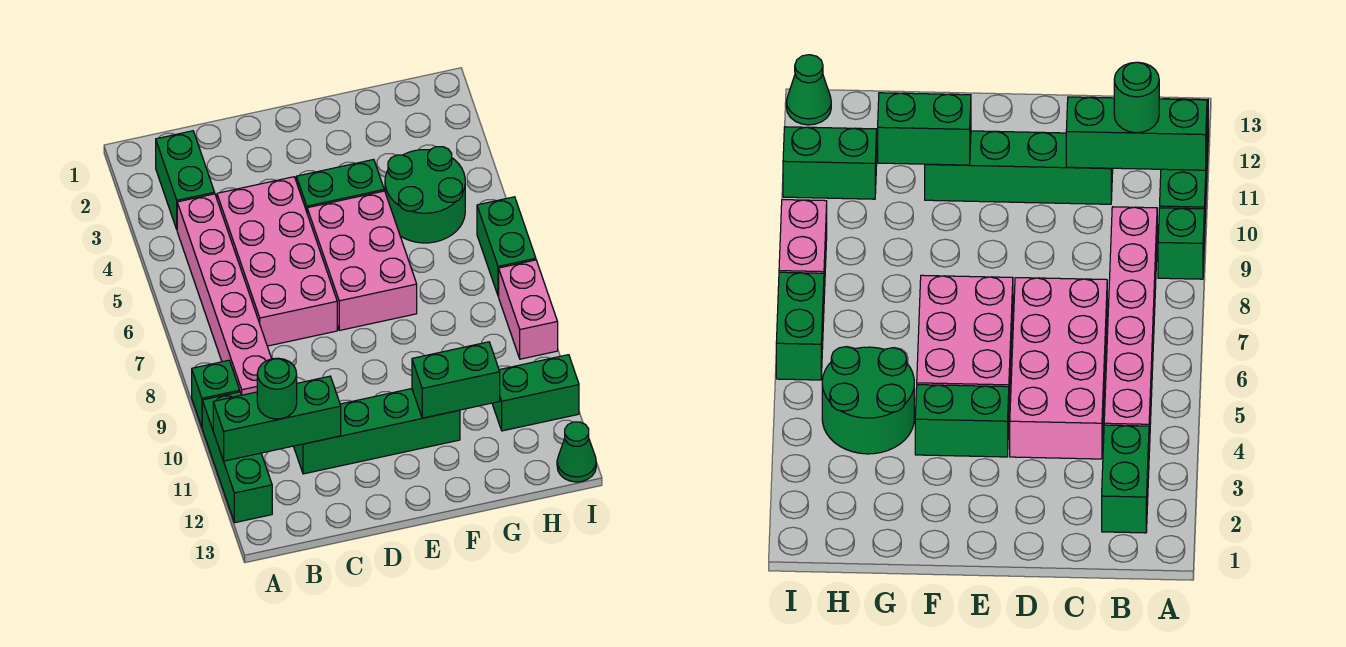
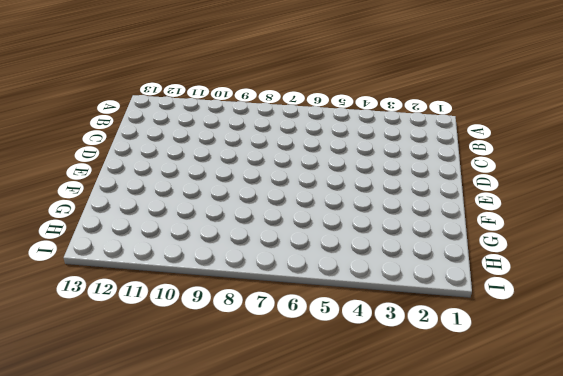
none -> green brick A9 level 1
none -> green brick A10:A12 level 1
none -> green brick B2:B3 level 1

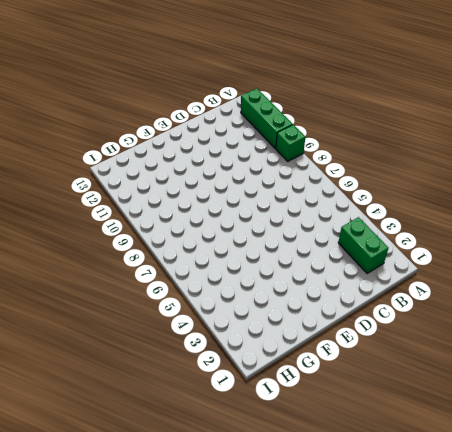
none -> pink brick B4:B9 level 1
none -> pink brick C4:D7 level 1
none -> green brick C11:F11 level 1

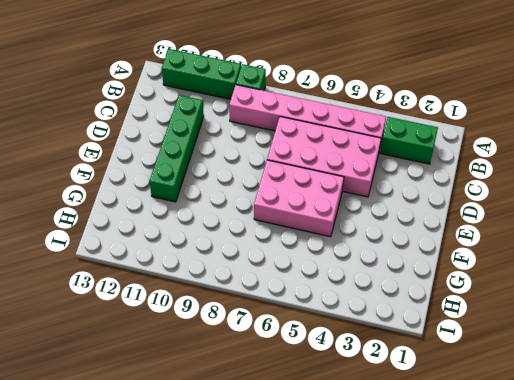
none -> green brick E4:F4 level 1
none -> green round brick G4:H5 level 1
none -> green brick H11:I11 level 1

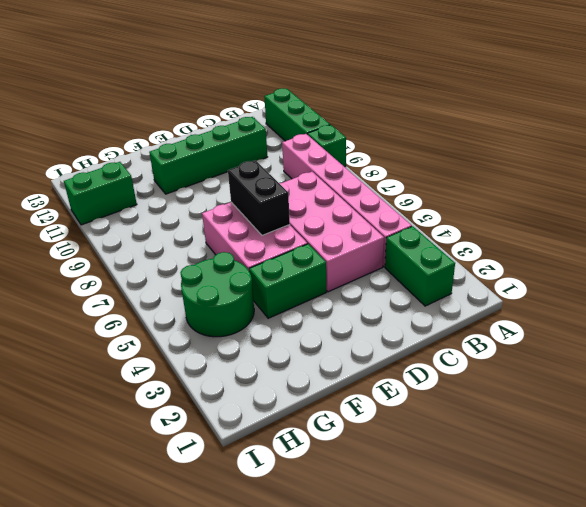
black brick E6:E7 level 2 -> none
none -> green brick I6:I7 level 1
none -> pink brick I8:I9 level 1
none -> green cone I13 level 1

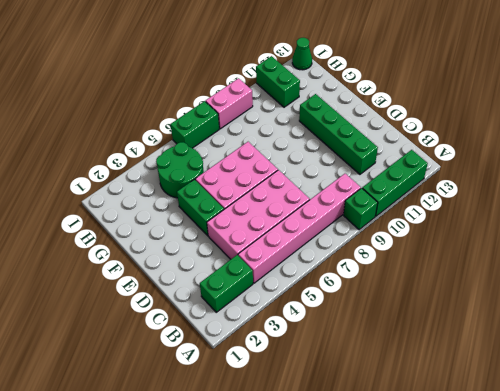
none -> green brick A11:C11 level 2
none -> green brick F11:G11 level 2
none -> green round brick B11 level 3

